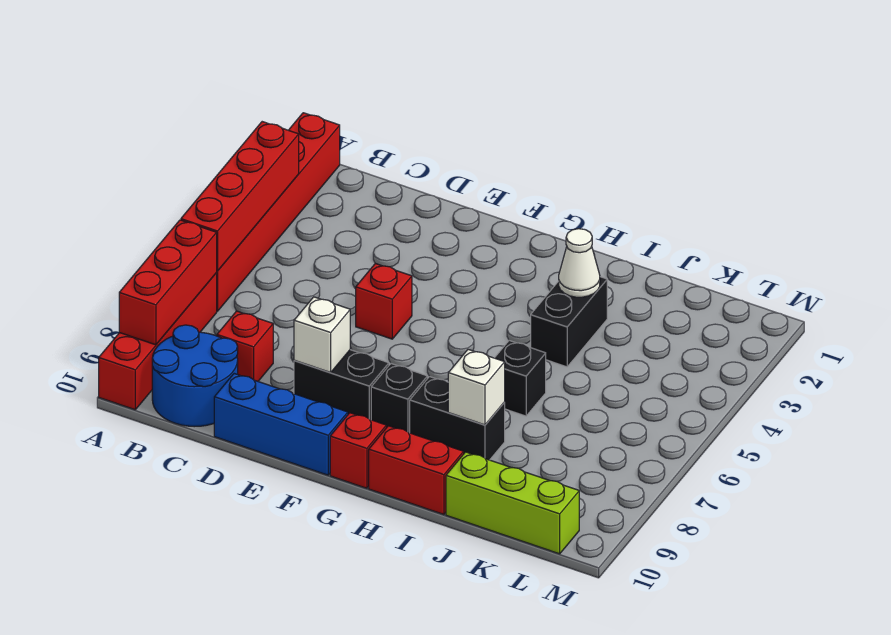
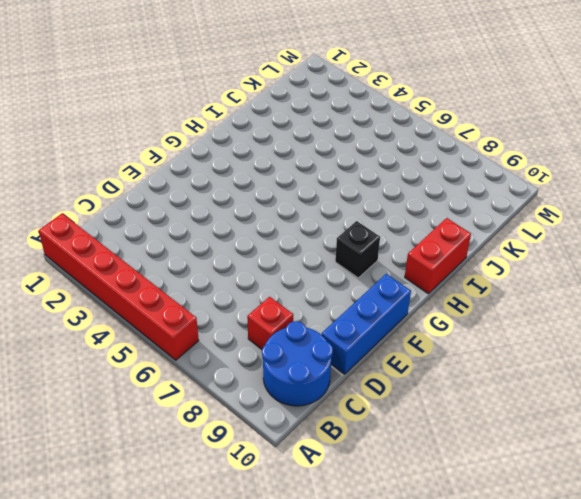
none -> red brick A7:A10 level 1
none -> red brick E5 level 1
none -> black brick E8:F8 level 1

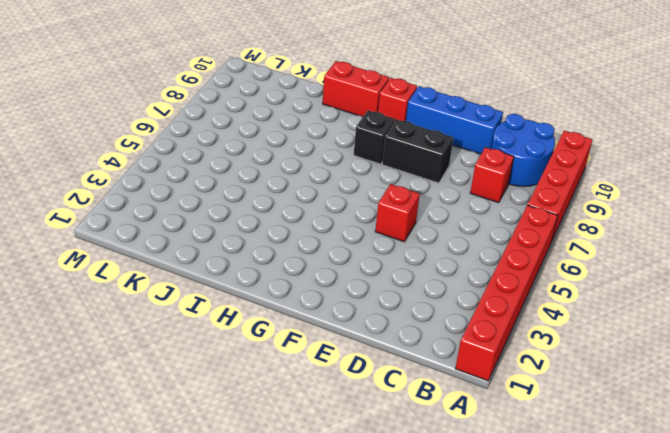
none -> black brick H8:I8 level 1
none -> black brick I3:I4 level 1
none -> black brick I6 level 1

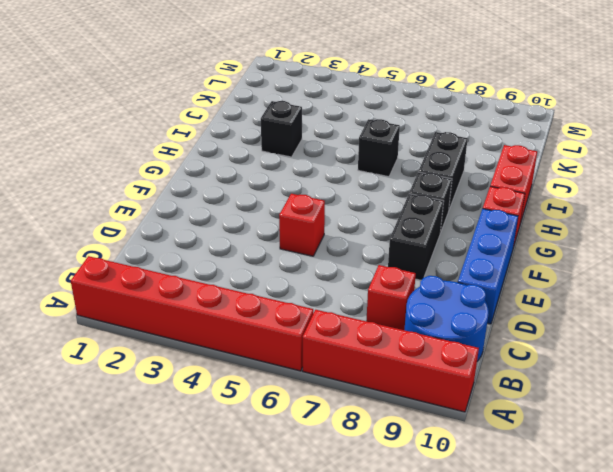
black brick I3 level 1 -> black brick I3:I4 level 1
none -> lime brick J10:L10 level 1
none -> red brick A3:A6 level 2
none -> red brick A7:A9 level 2

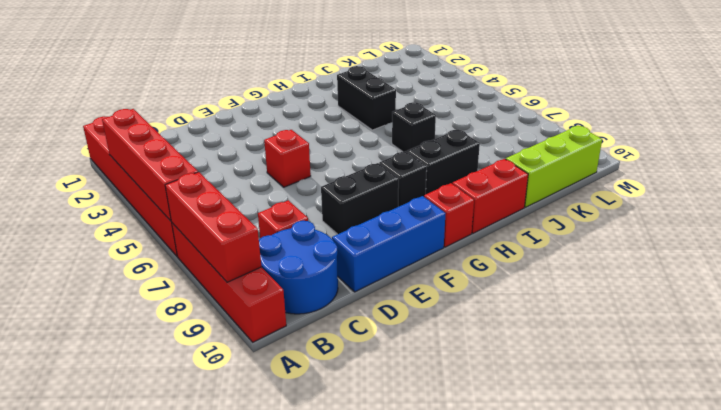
none -> white brick E8 level 2
none -> white cone I3 level 2
none -> white brick I8 level 2

